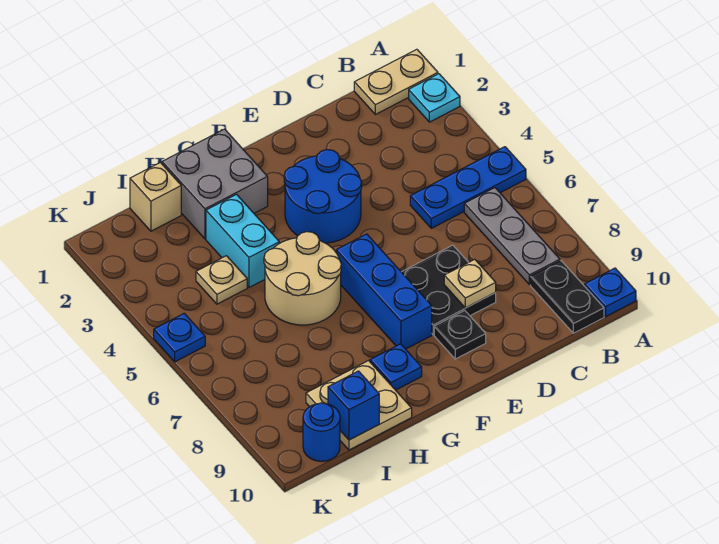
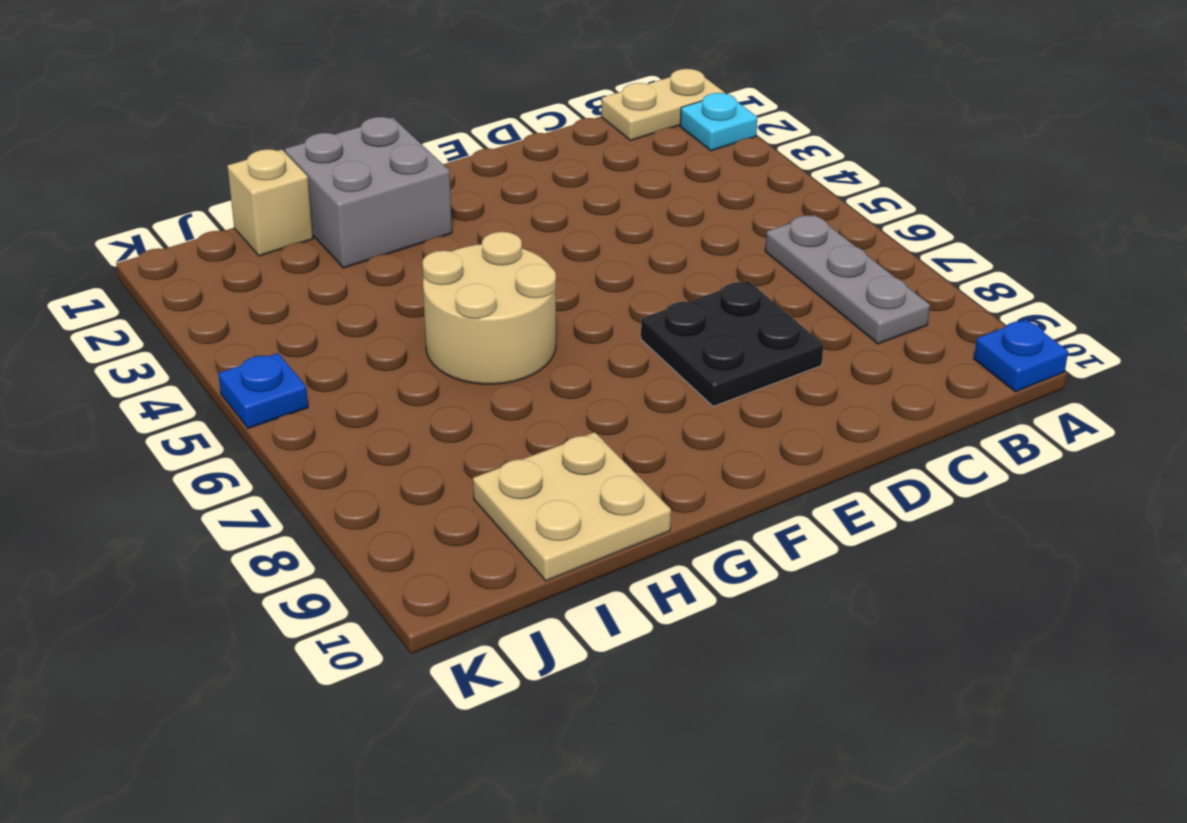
none -> blue plate A5:C5 level 1
none -> black plate B9:B10 level 1
none -> blue round brick E3:F4 level 1

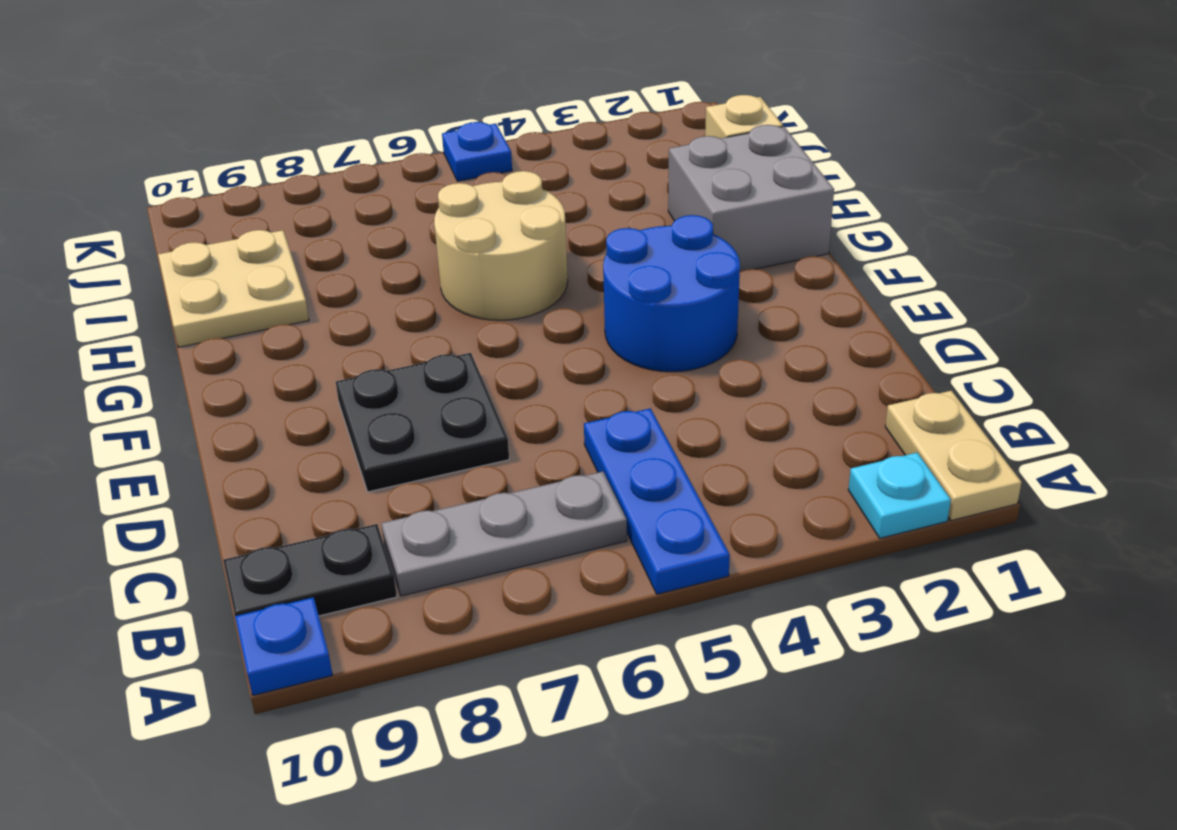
none -> black plate E9 level 1
none -> blue brick F6:F8 level 1
none -> blue plate G9 level 1

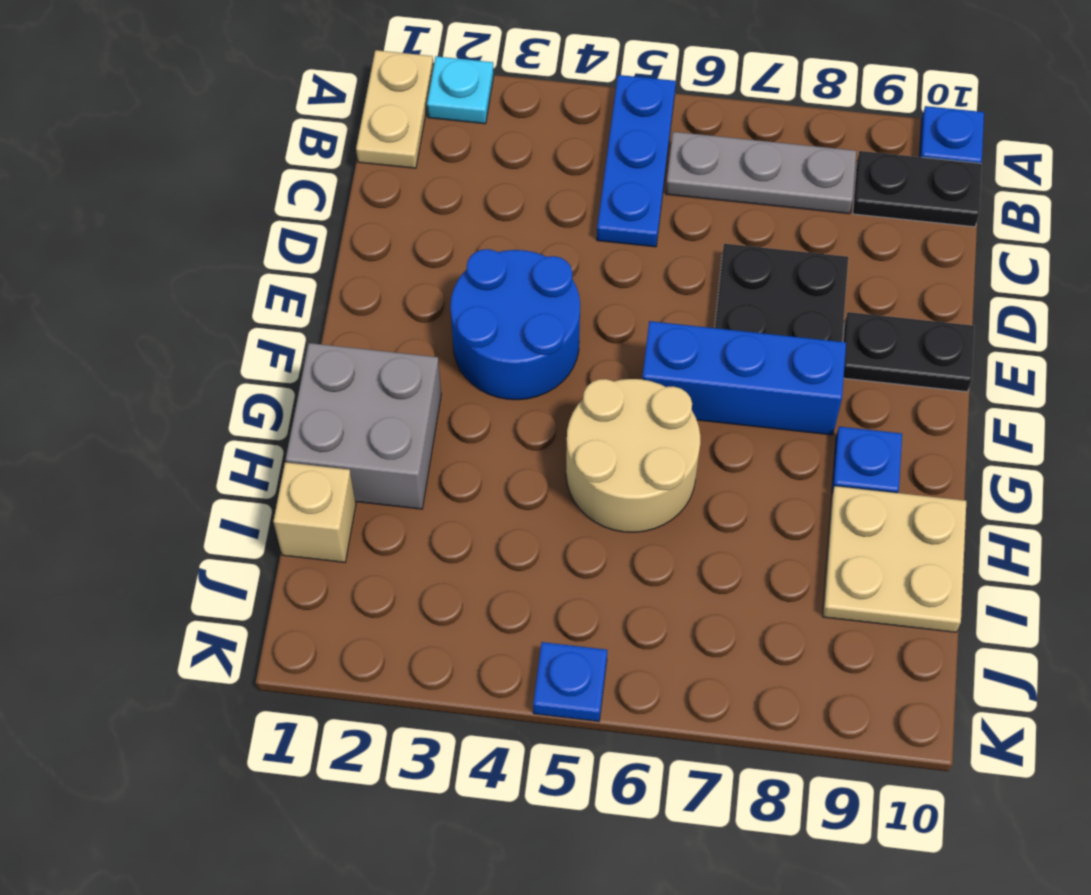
black plate E9:E10 level 1 -> black plate E9 level 1
none -> cyan brick H3:H4 level 1
none -> tan plate I4 level 1
none -> blue round brick J10 level 1

